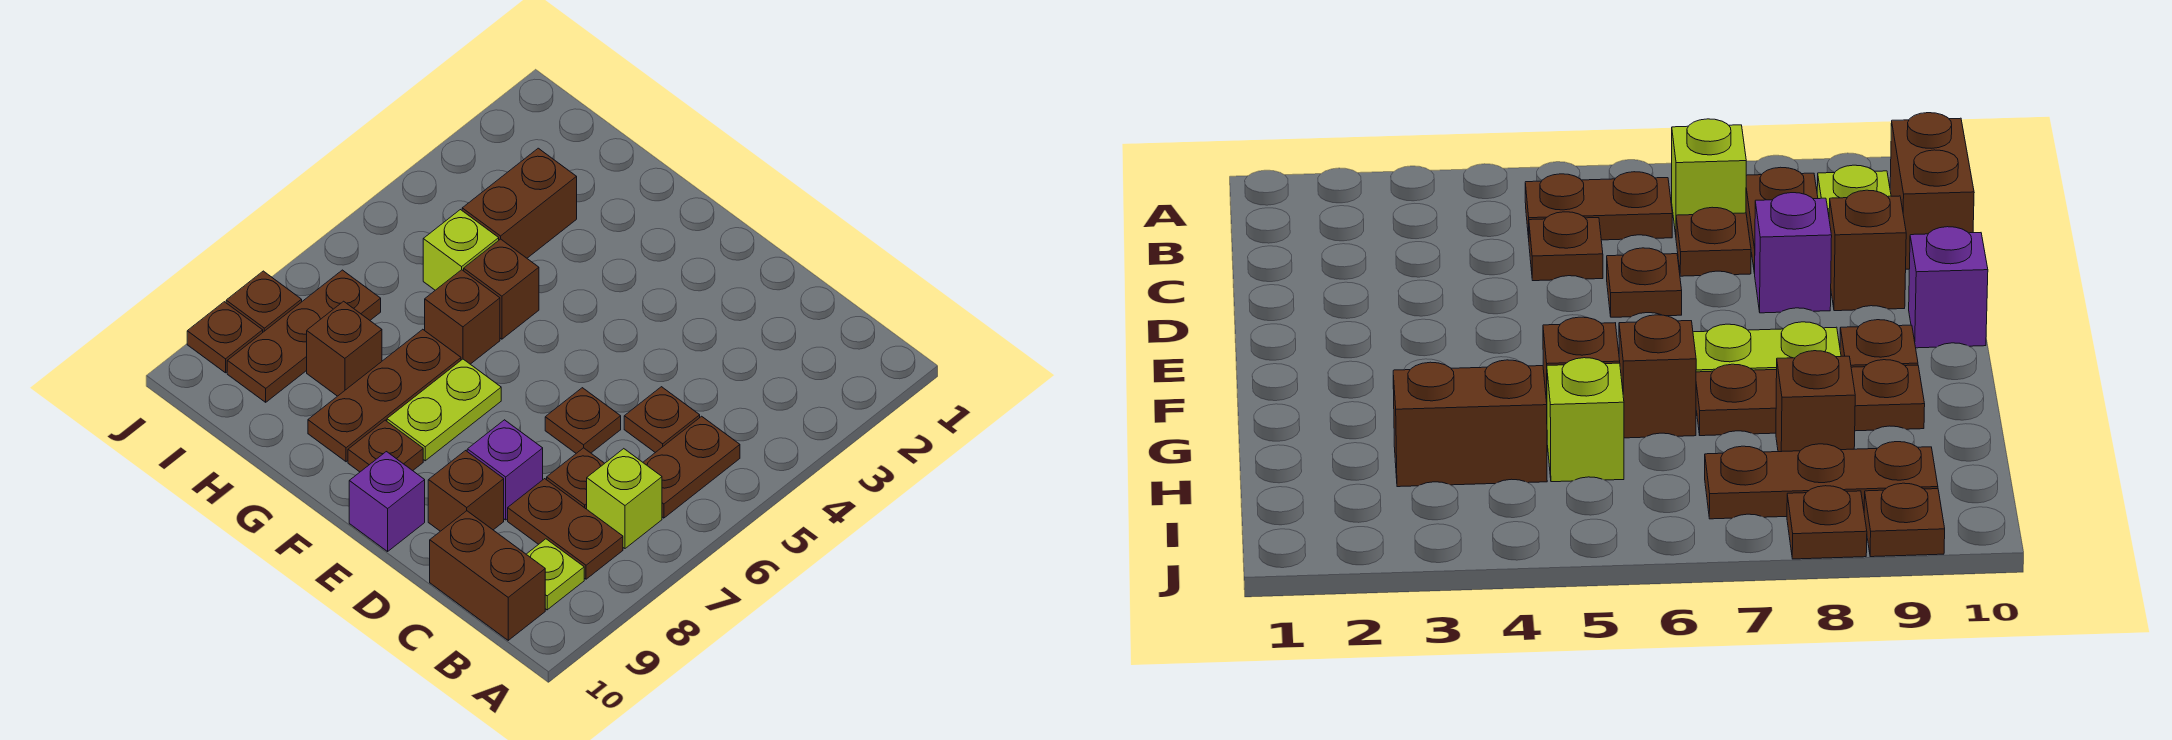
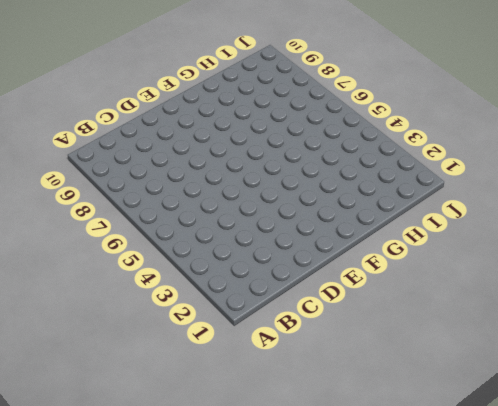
none -> brown plate B5:B6 level 1
none -> lime brick B7 level 1
none -> brown plate B8:C8 level 1

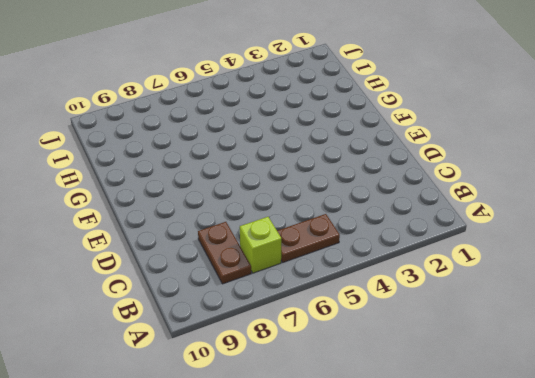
none -> lime plate B9 level 1
none -> brown brick B10:C10 level 1
none -> brown plate C5 level 1

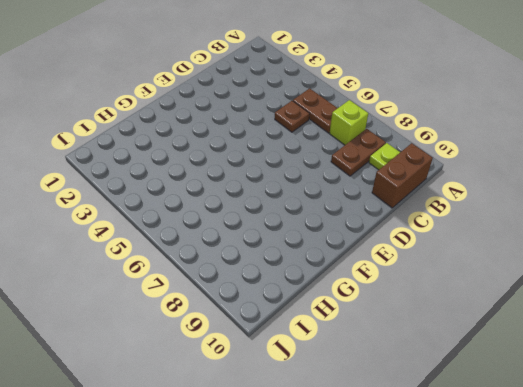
none -> brown plate C7 level 1
none -> brown plate D6 level 1
none -> purple brick D8 level 1

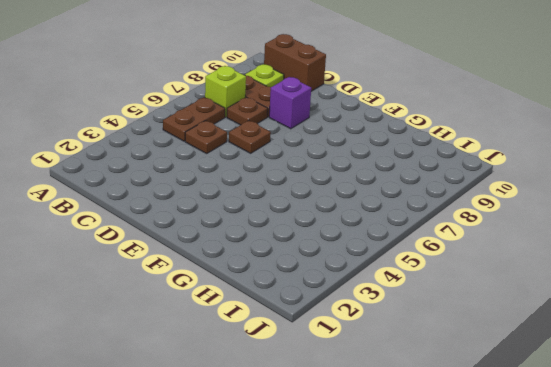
none -> brown brick D9 level 1
none -> purple brick E10 level 1
none -> lime plate F7:F8 level 1

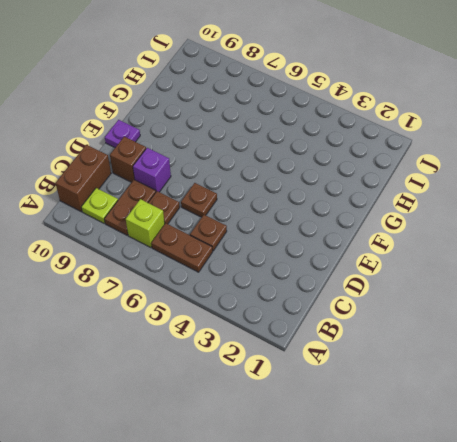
purple plate E10 level 1 -> purple brick E10 level 1
none -> lime plate F7:F8 level 1
none -> brown plate F9 level 1
none -> brown brick G5 level 1

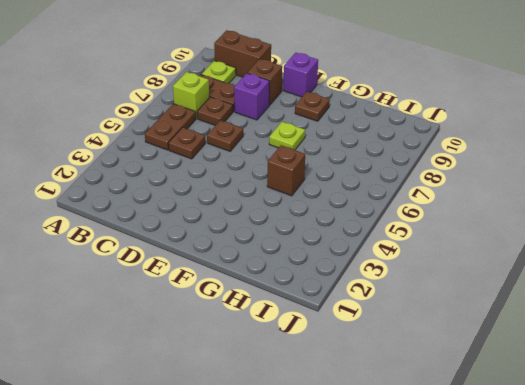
lime plate F7 level 1 -> lime plate F7:F8 level 1
none -> brown brick G6 level 1
none -> brown plate G7:G9 level 1
none -> brown brick H3:H4 level 1

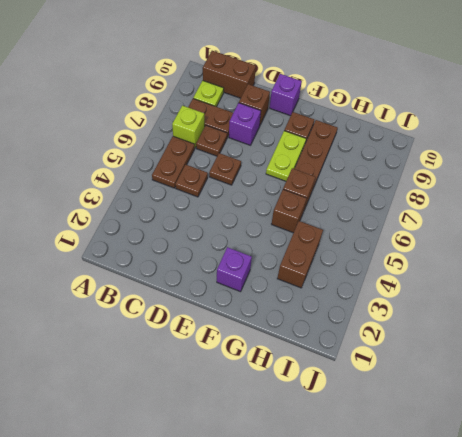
purple brick F2 level 1 -> none
none -> lime brick H5 level 1
none -> brown brick H8 level 1
none -> brown plate I7:I9 level 1

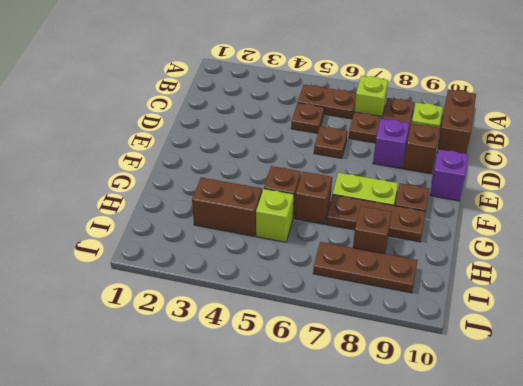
none -> brown plate J8 level 1
none -> brown plate J9 level 1

